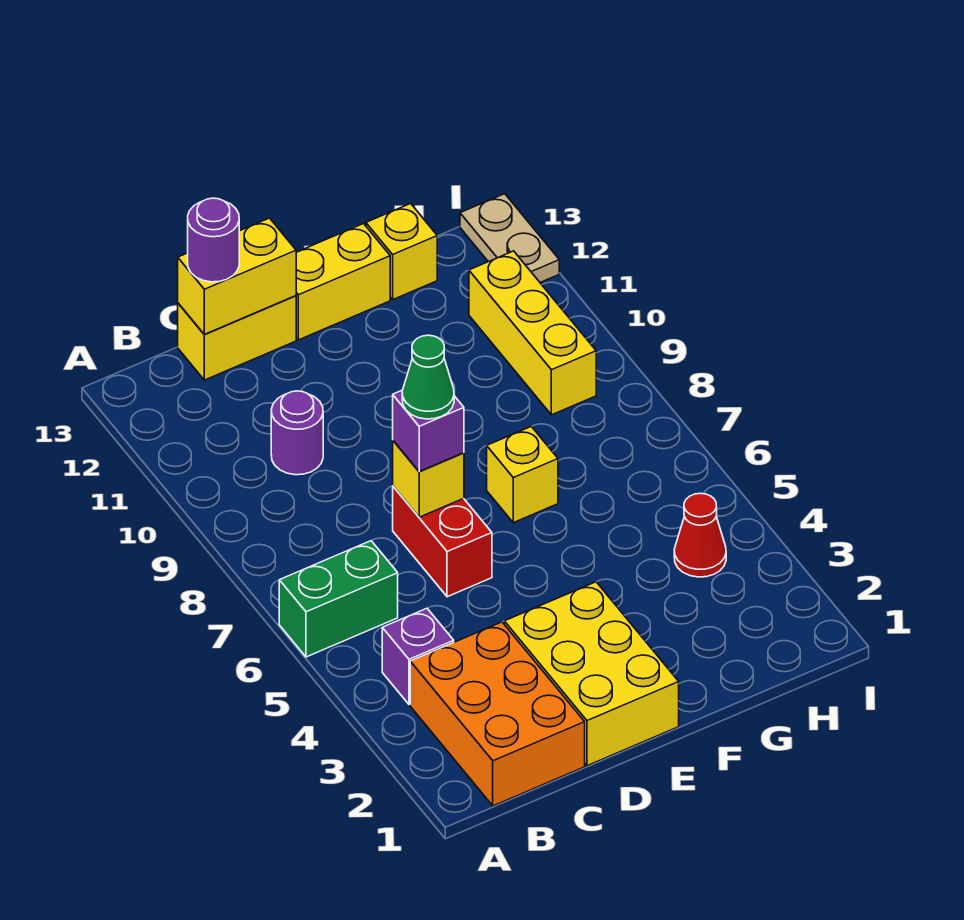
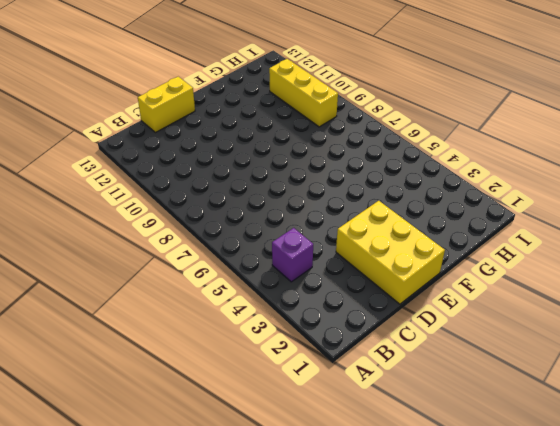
none -> green brick A6:B6 level 1
none -> orange brick B1:C3 level 1
none -> purple round brick C10 level 1

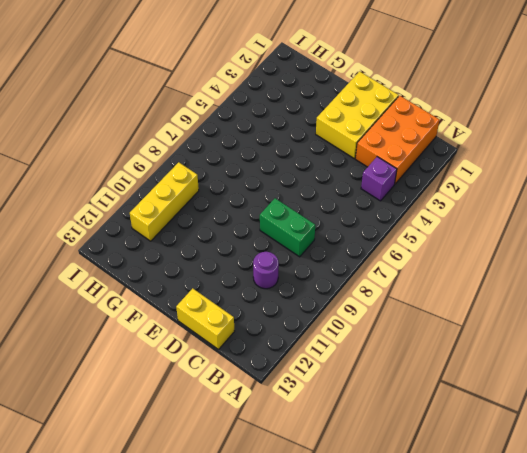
green brick C8:D8 level 1 -> green brick A6:B6 level 1
none -> red brick D6:D7 level 1
none -> yellow brick E13:F13 level 1
none -> yellow brick F7 level 1

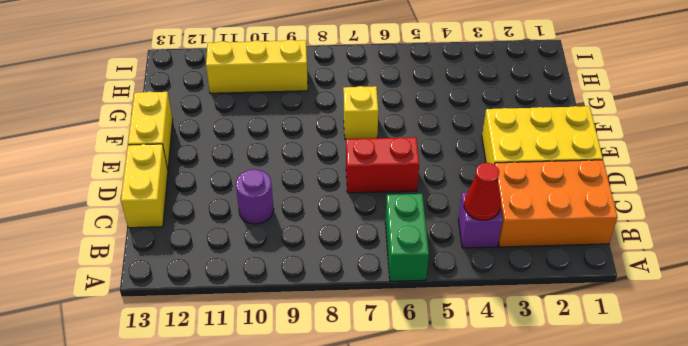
red cone B4 level 2 -> red cone H4 level 1
none -> yellow brick G13 level 1
none -> tan plate I12:I13 level 1
none -> yellow brick C13:D13 level 2

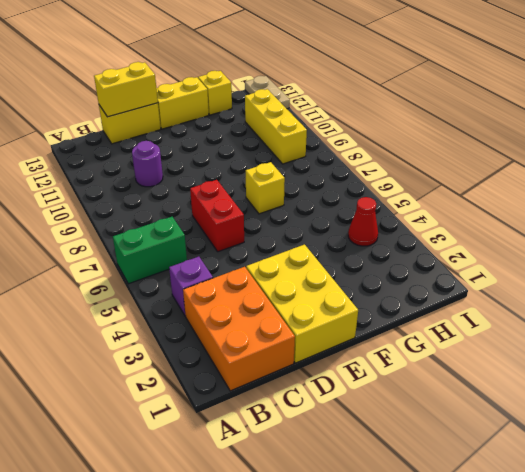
none -> yellow brick D7 level 2
none -> purple round brick C13 level 3
none -> purple brick D7 level 3

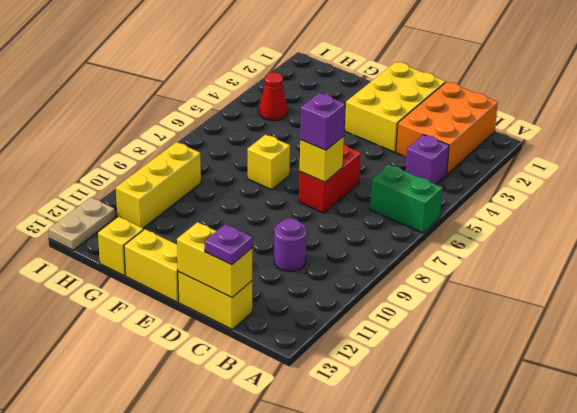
purple plate C13 level 3 -> purple round brick C13 level 3
none -> green cone D7 level 4

